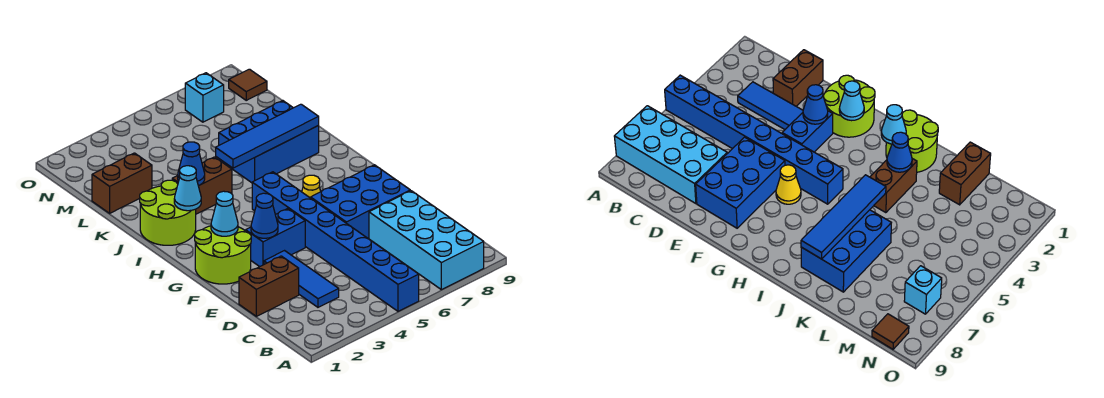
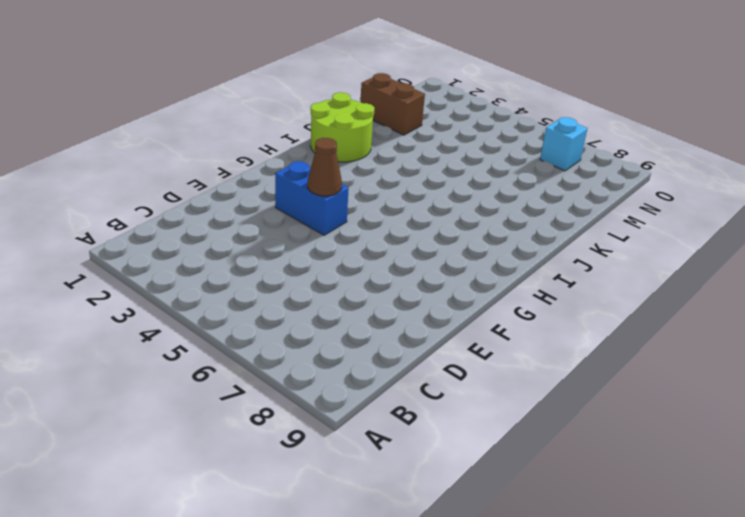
brown cone F4 level 2 -> none
none -> blue brick A5:H5 level 1
none -> cyan brick A7:D8 level 1
none -> blue tile C3:E3 level 1

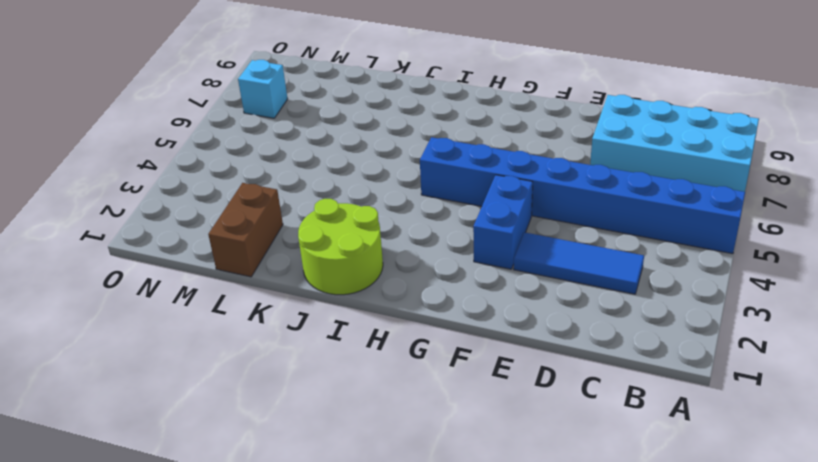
none -> brown brick D1:D2 level 1
none -> blue brick E6:F8 level 1
none -> lime round brick F1:G2 level 1

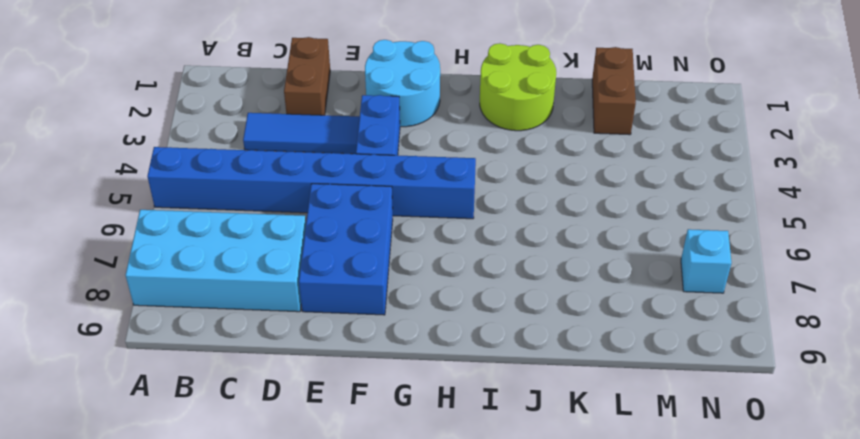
cyan round brick F1:G2 level 1 -> lime round brick F1:G2 level 1
none -> yellow cone G6 level 1
none -> brown brick J3:J4 level 1
none -> blue brick J6:K8 level 1

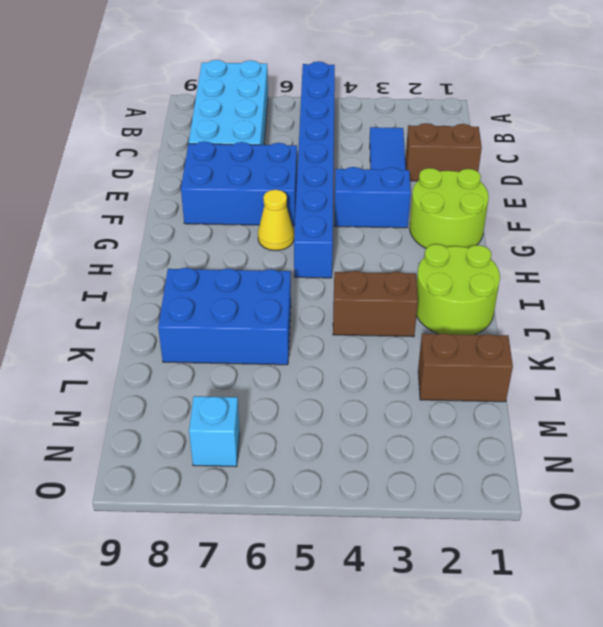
none -> brown tile N9 level 1
none -> blue cone F3 level 2
none -> cyan cone G2 level 2

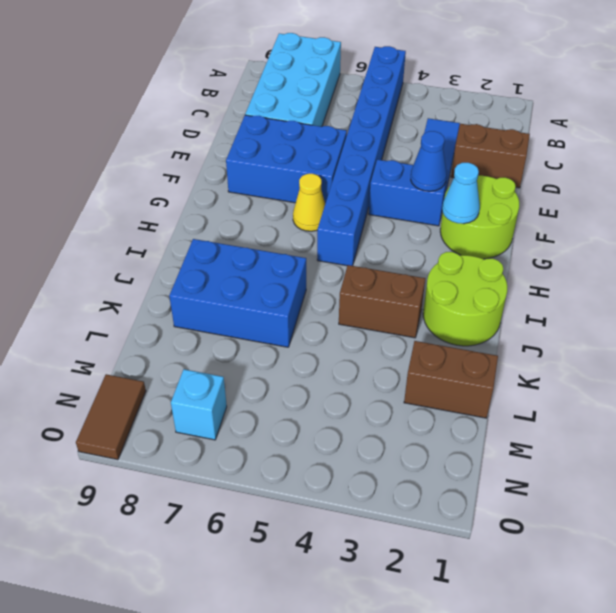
brown tile N9:O9 level 1 -> brown tile N9 level 1
none -> cyan cone I2 level 2
none -> blue cone J3 level 2
none -> blue tile J5:J8 level 2

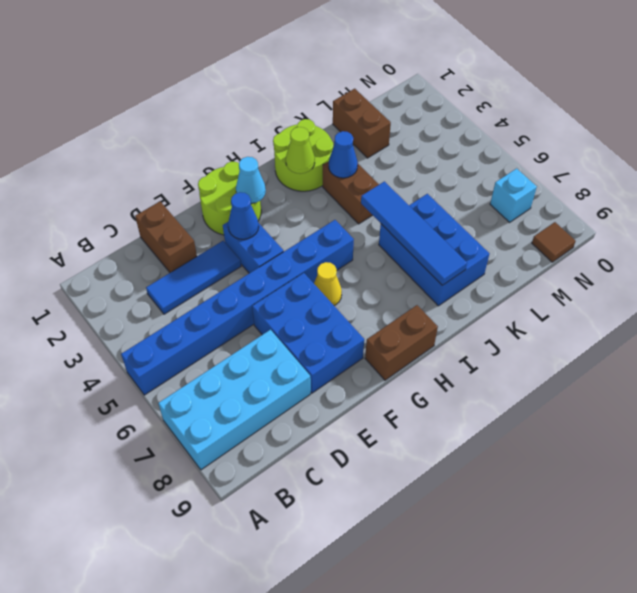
brown brick G9:H9 level 1 -> none
lime cone I2 level 2 -> cyan cone I2 level 2

